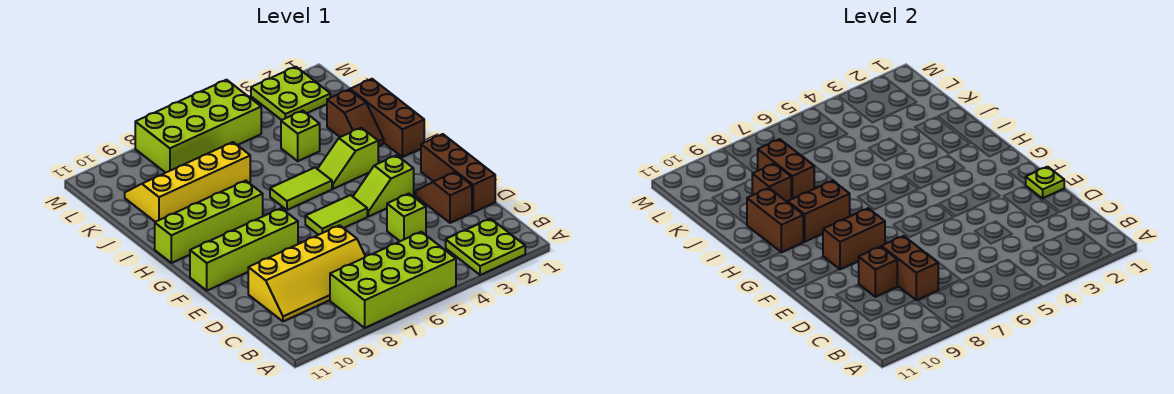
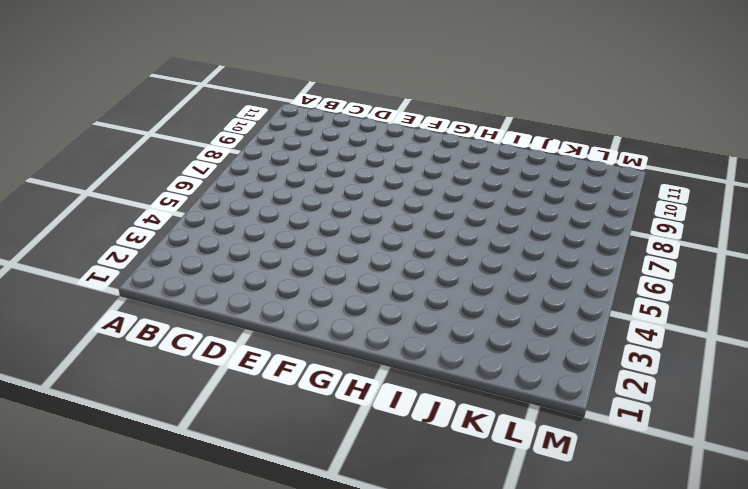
none -> lime plate A2:B3 level 1
none -> lime brick A5:B8 level 1
none -> yellow slope C7:D10 level 1 top D

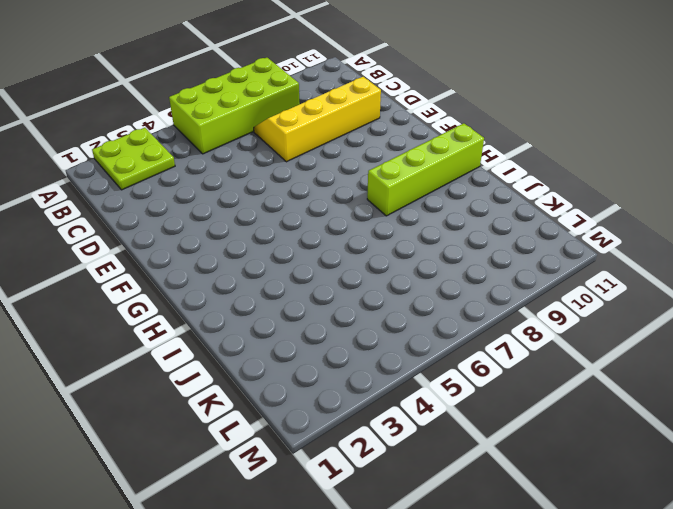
none -> brown brick D1:F1 level 1
none -> brown slope D2:E2 level 1 top D
none -> lime brick D4 level 1

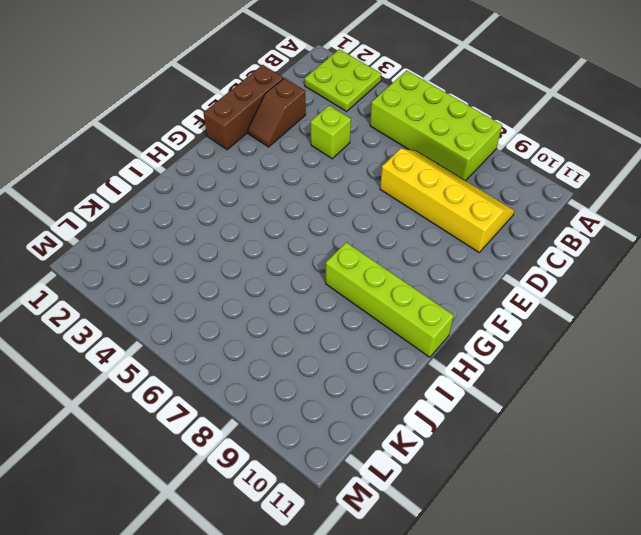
none -> lime slope F3:F4 level 1 top 3
none -> lime tile F5:F6 level 1
none -> lime brick F8:F11 level 1

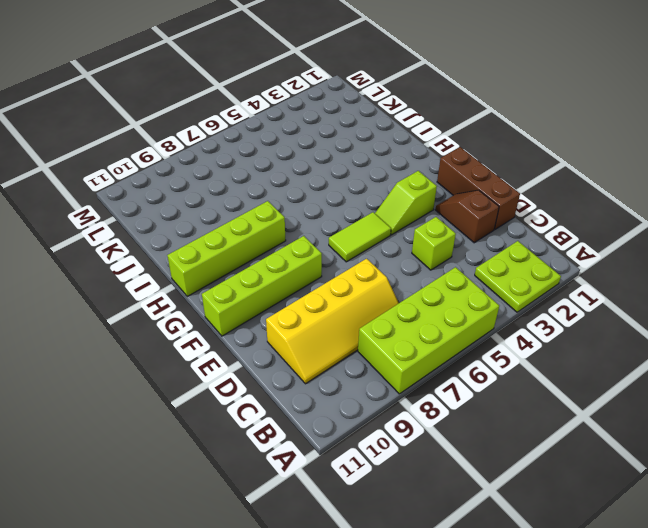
none -> brown brick H1:J1 level 1
none -> lime slope H3:H4 level 1 top 3
none -> lime tile H5:H6 level 1

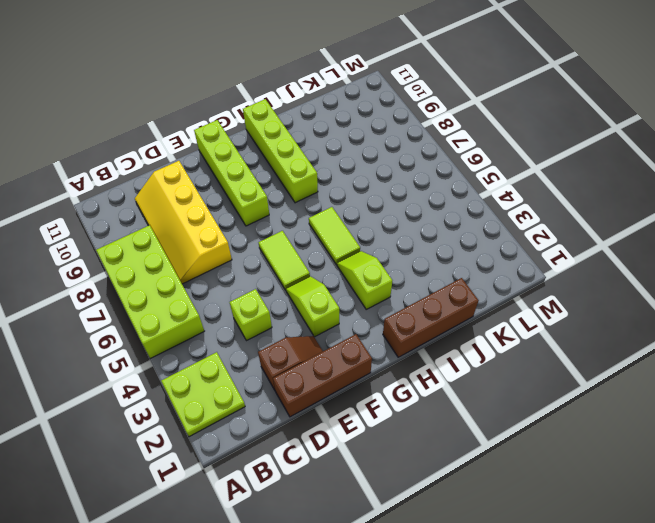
none -> brown slope I2:J2 level 1 top J
none -> lime brick J4 level 1
none -> yellow slope J7:K10 level 1 top J

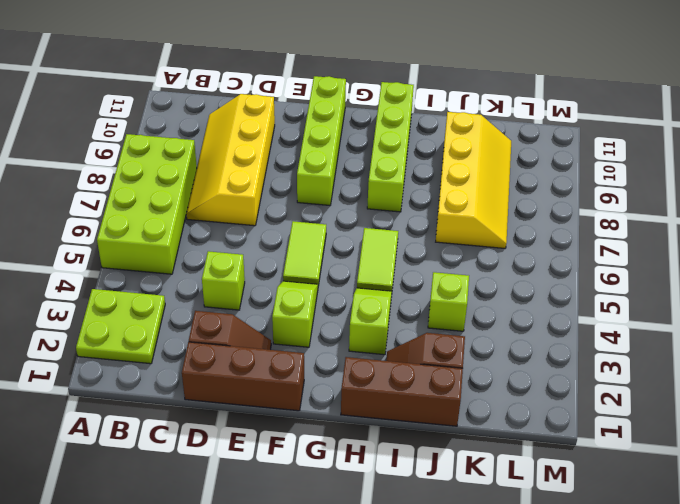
none -> lime plate L2:M3 level 1
none -> lime brick L5:M8 level 1
none -> brown brick C8:D8 level 2

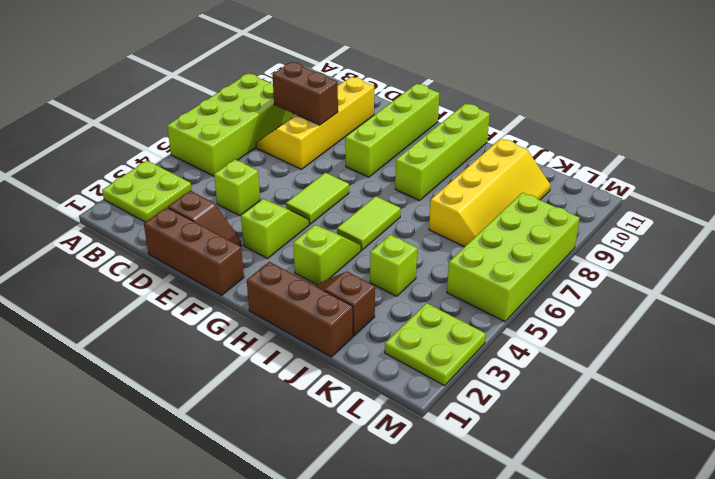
none -> brown brick D9 level 2
none -> lime plate E1 level 2
none -> brown brick F8:F9 level 2

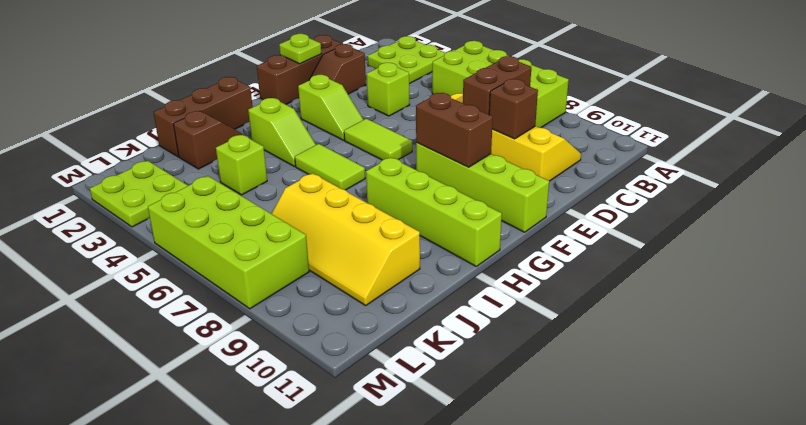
none -> brown brick H8:H9 level 2
none -> brown brick H10:I10 level 2
none -> brown brick J8:K8 level 2

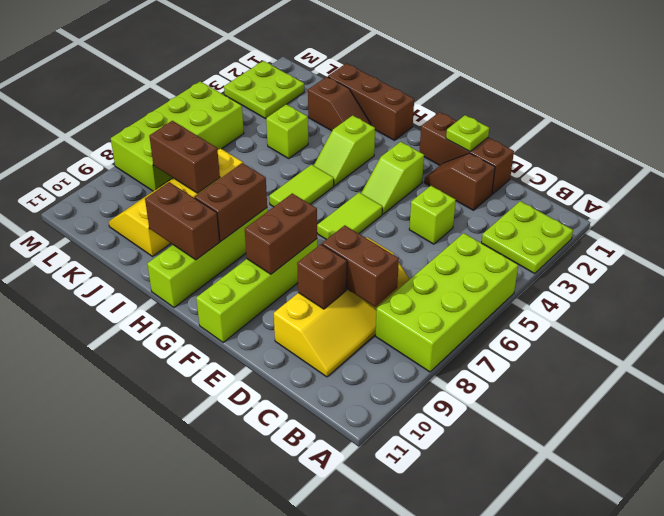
none -> brown brick J9 level 2

